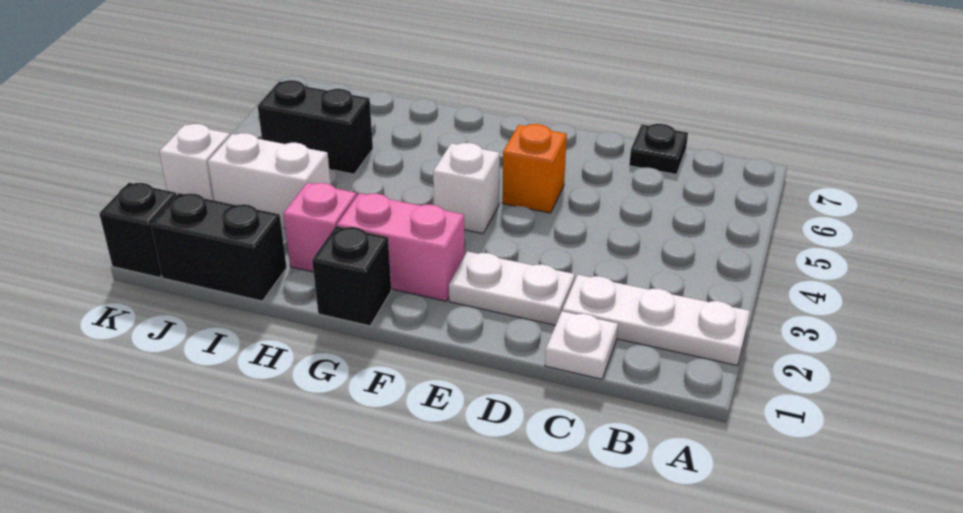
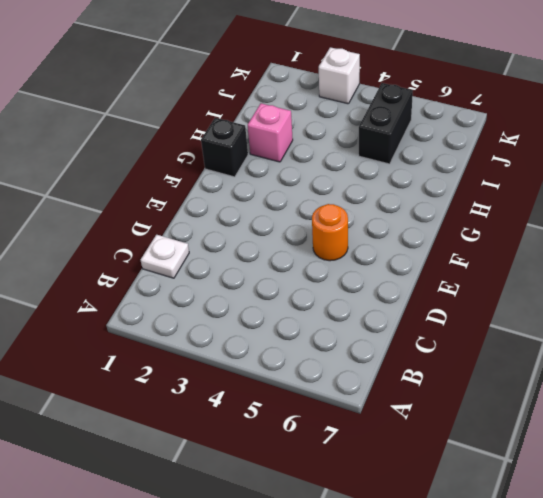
orange round brick E5 level 1 -> orange brick E5 level 1
none -> white plate A2:C2 level 1
none -> black plate C7 level 1
none -> white plate D2:E2 level 1

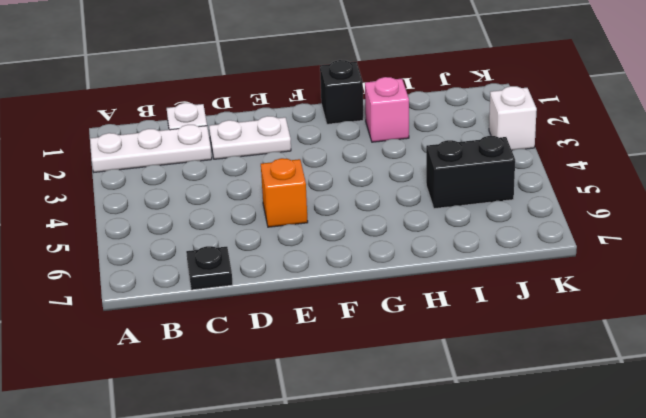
none -> pink brick F2:G2 level 1
none -> white brick F4 level 1
none -> black brick I1:J1 level 1

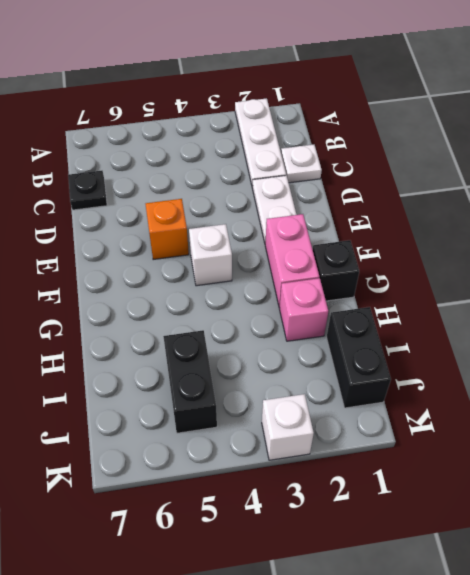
none -> white brick I3:J3 level 1
none -> black brick K1 level 1

